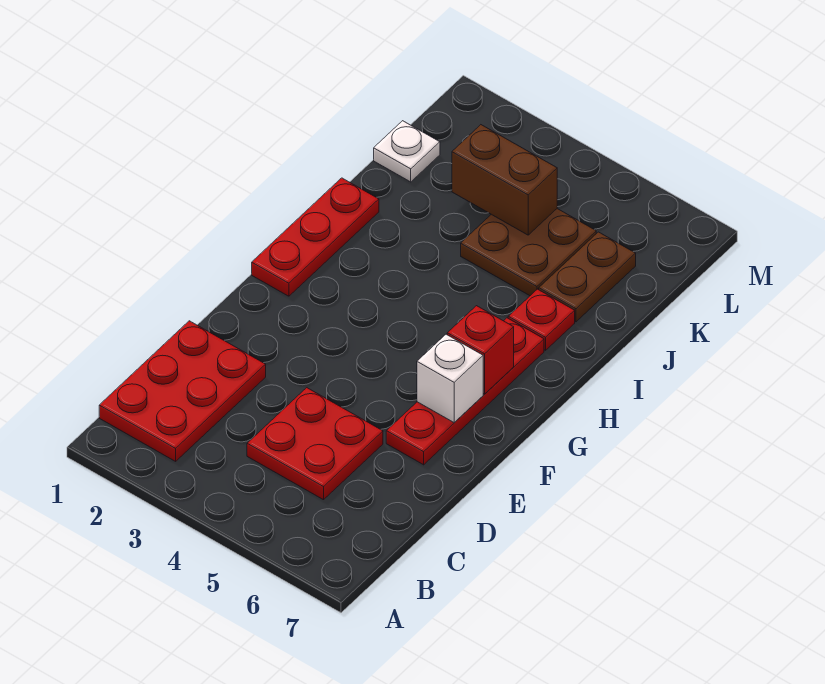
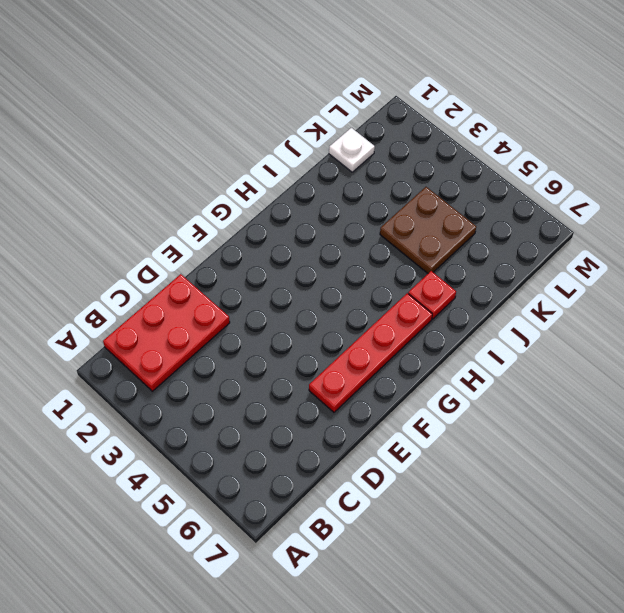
none -> red plate C4:D5 level 1
none -> red plate G1:I1 level 1

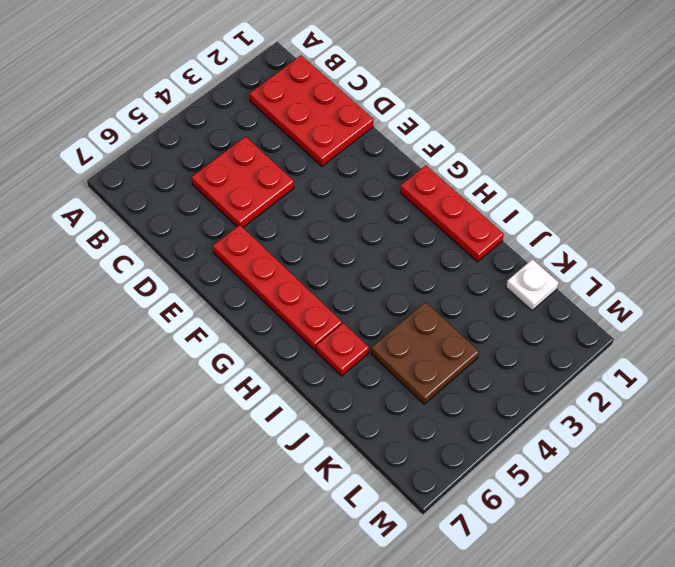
none -> brown plate J6:K6 level 1
none -> white brick F6 level 2

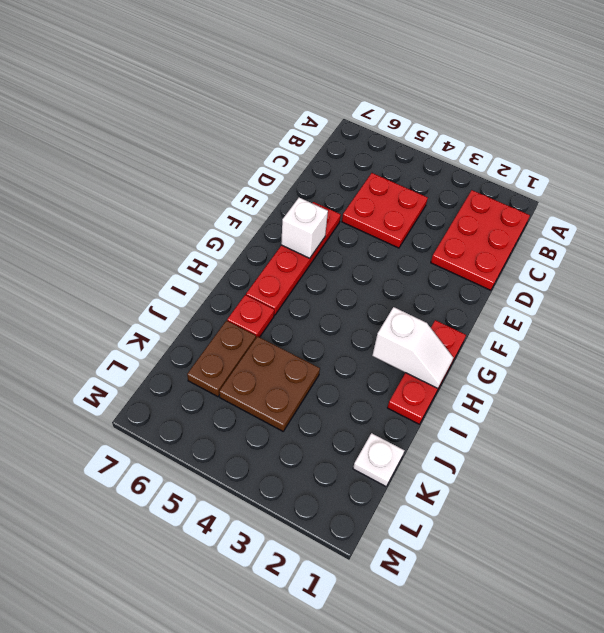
white slope H1:H2 level 2 top 2 -> none
none -> red brick G6 level 2
none -> brown brick K3:K4 level 2

